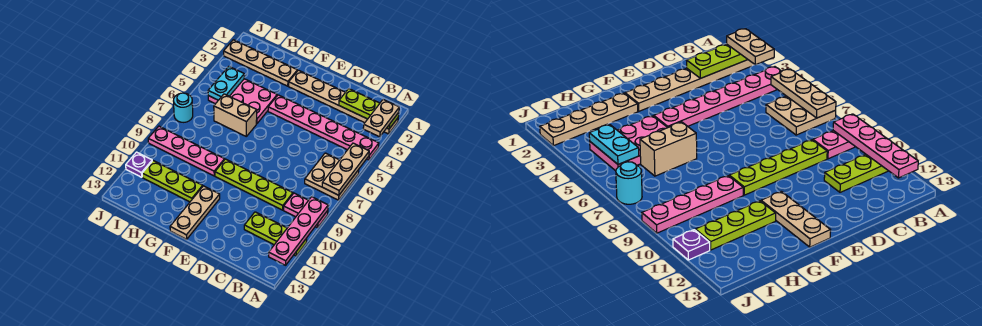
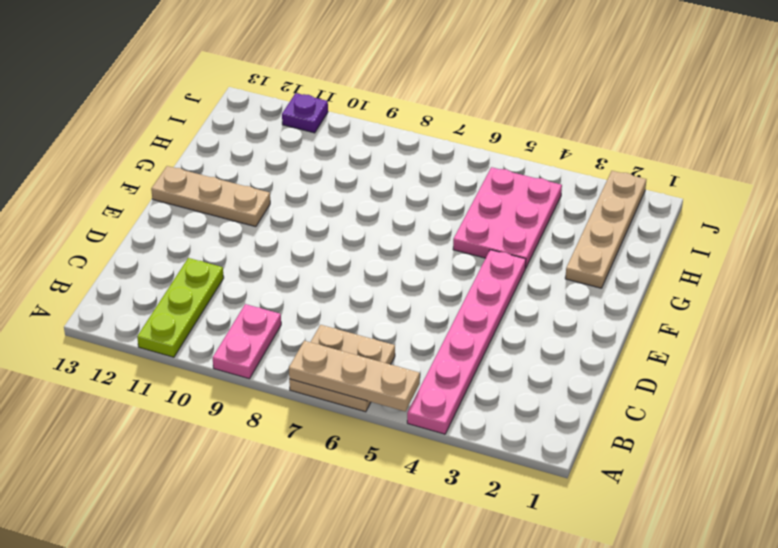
none -> tan plate A2:F2 level 1
none -> lime plate C9:F9 level 1
none -> tan brick G6:H6 level 1

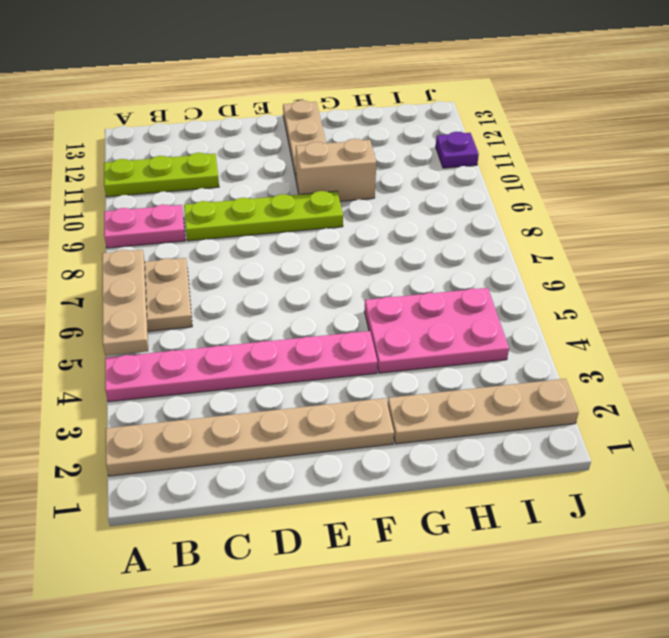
tan brick F10:G10 level 1 -> tan brick G6:H6 level 1
none -> pink plate G9:J9 level 1
none -> lime plate G11:I11 level 1
none -> cyan round brick J7 level 1

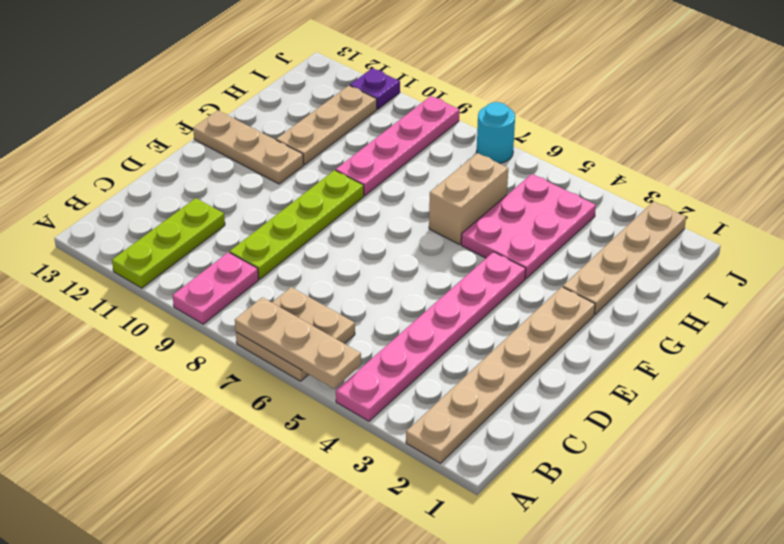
tan plate G11:I11 level 1 -> lime plate G11:I11 level 1
none -> lime plate A2:C2 level 2
none -> pink plate A9:A12 level 2
none -> cyan plate I4:I5 level 2

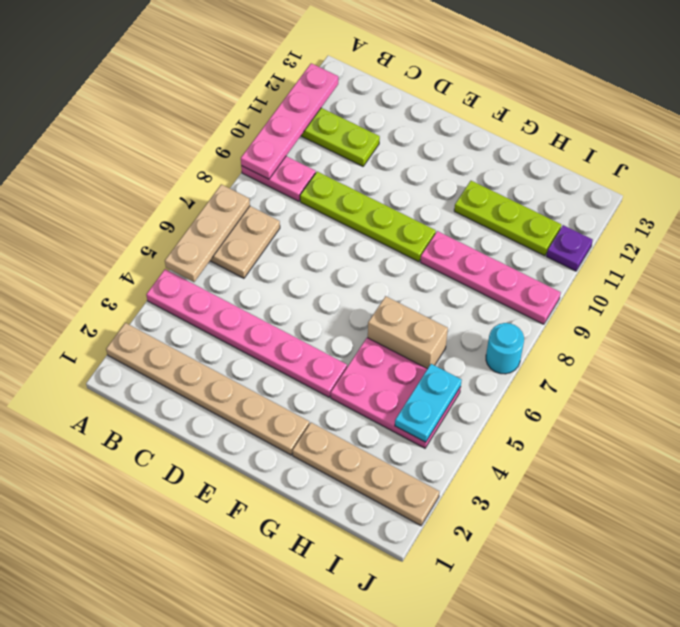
none -> tan plate F11:F13 level 1
none -> lime plate A2:C2 level 2
none -> tan plate A2:A3 level 3

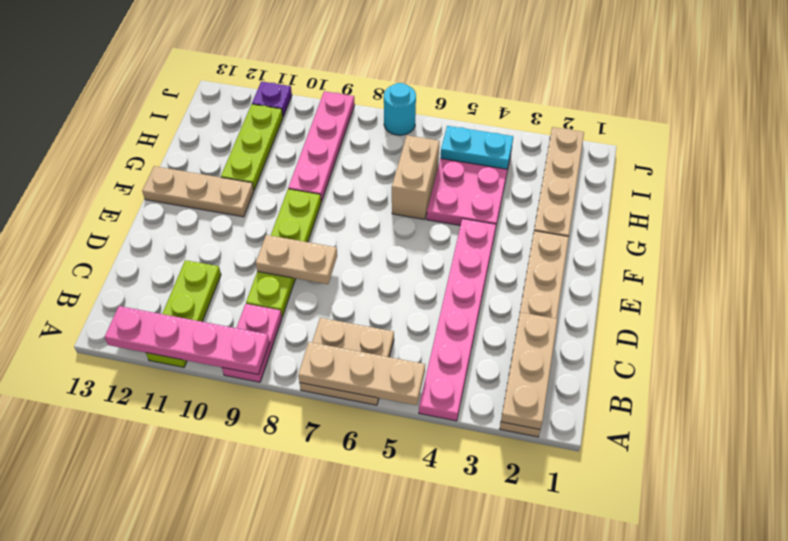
tan plate A2:C2 level 2 -> lime plate A2:C2 level 2
tan plate D8:D9 level 2 -> tan plate A2:A3 level 3

